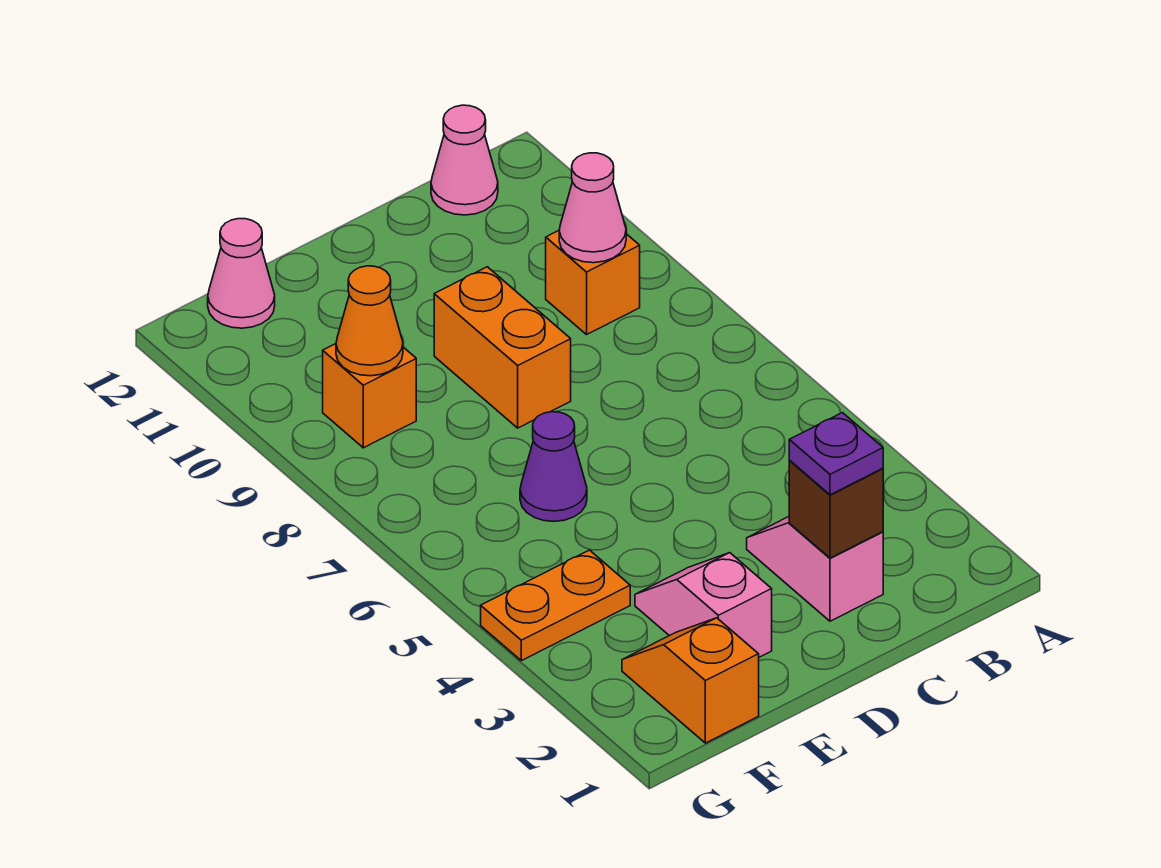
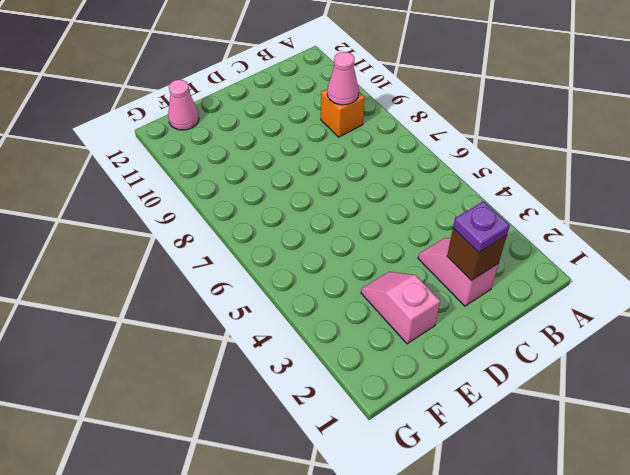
none -> pink cone B12 level 1
none -> orange brick D8:D9 level 1
none -> purple cone E6 level 1

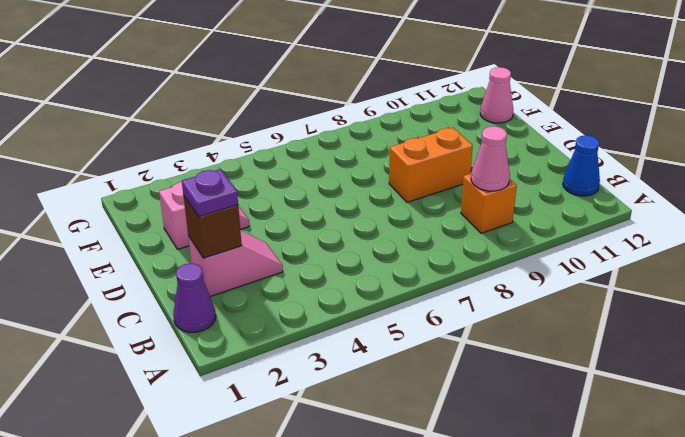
purple cone B1 level 1 -> purple cone E6 level 1
blue cone B12 level 1 -> pink cone B12 level 1
none -> orange slope F1:F2 level 1 top 1
none -> orange plate F4:G4 level 1
none -> orange brick F9 level 1

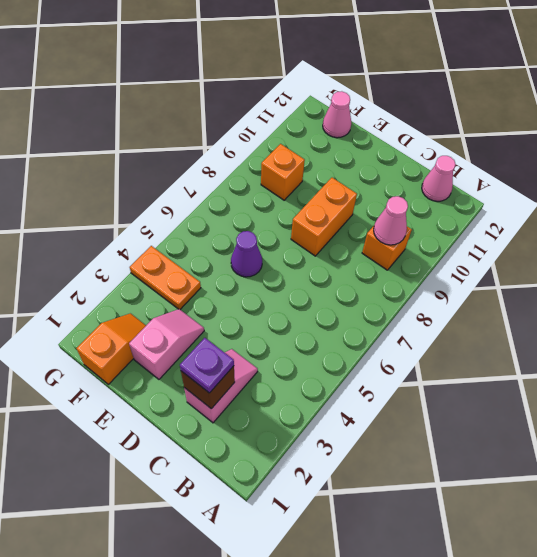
none -> orange cone F9 level 2

